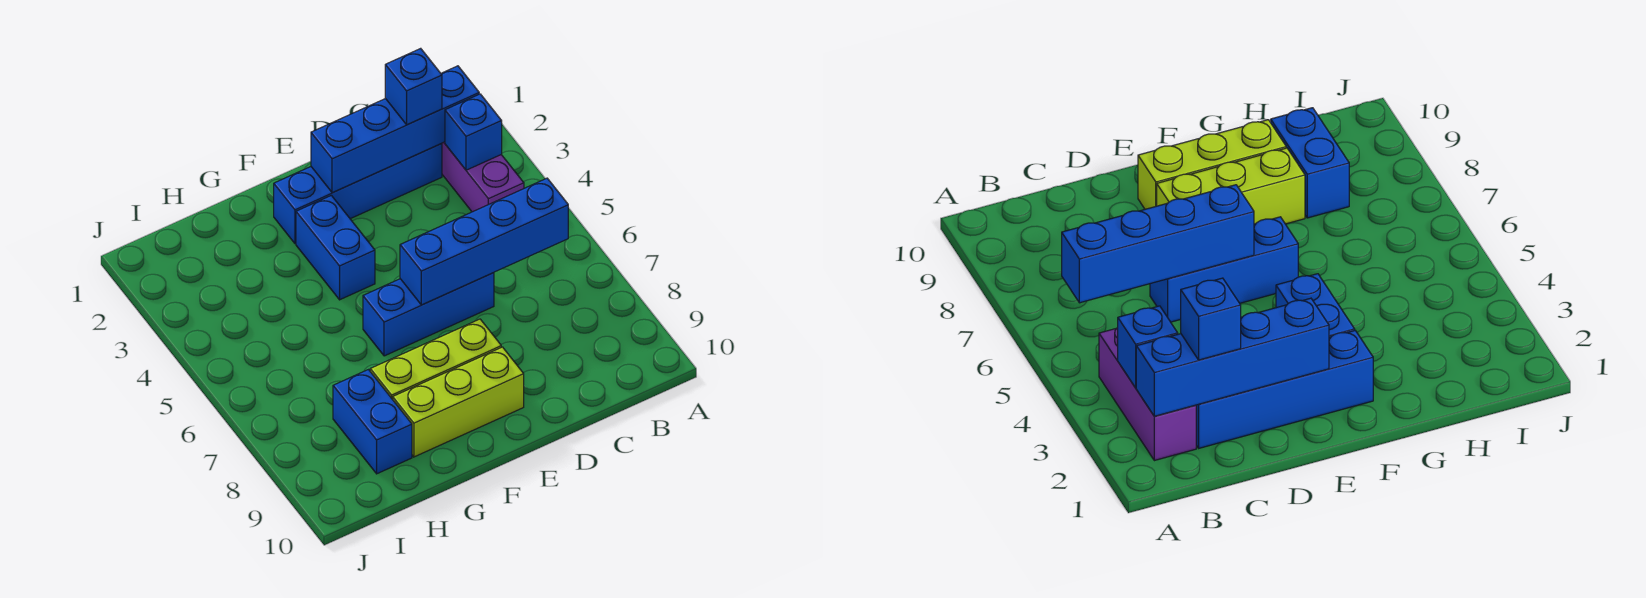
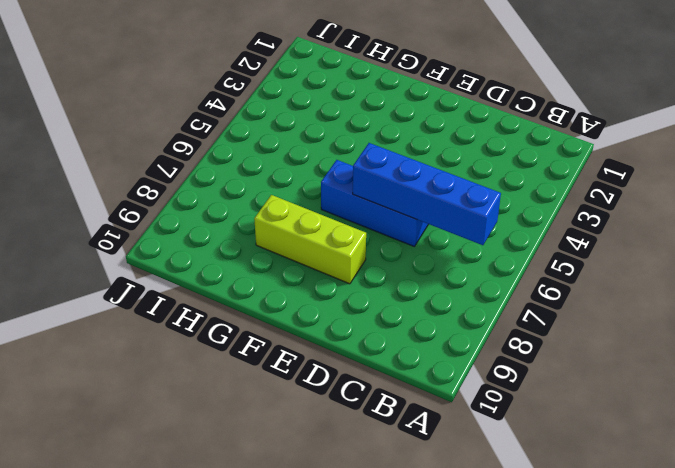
none -> purple brick B2:B4 level 1
none -> blue brick C2:F2 level 1

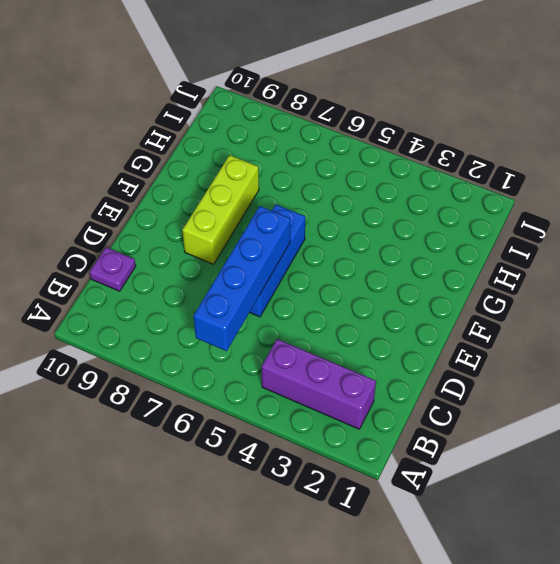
purple plate C10 level 1 -> none
none -> blue brick C2:F2 level 1
none -> lime brick E9:G9 level 1

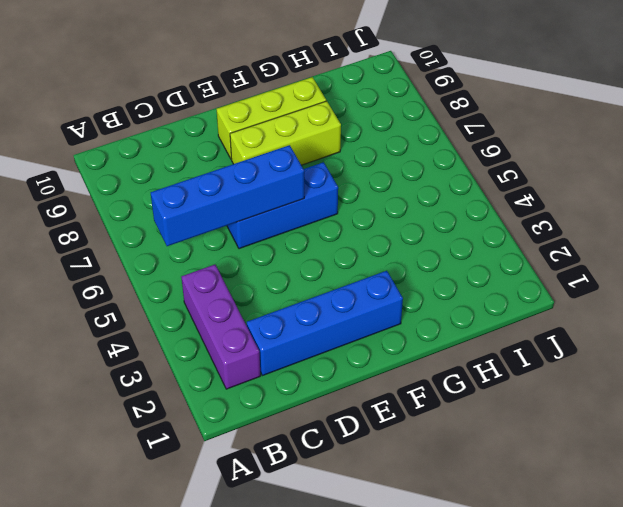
none -> blue brick F3:F4 level 1
none -> blue brick H8:H9 level 1

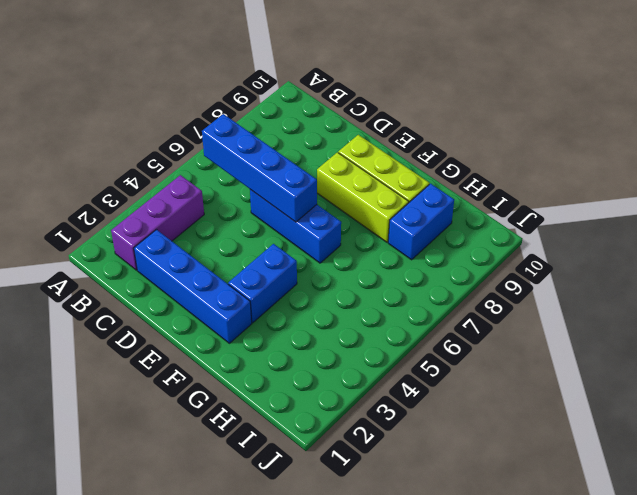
none -> blue brick B2:E2 level 2
none -> blue brick B3 level 2

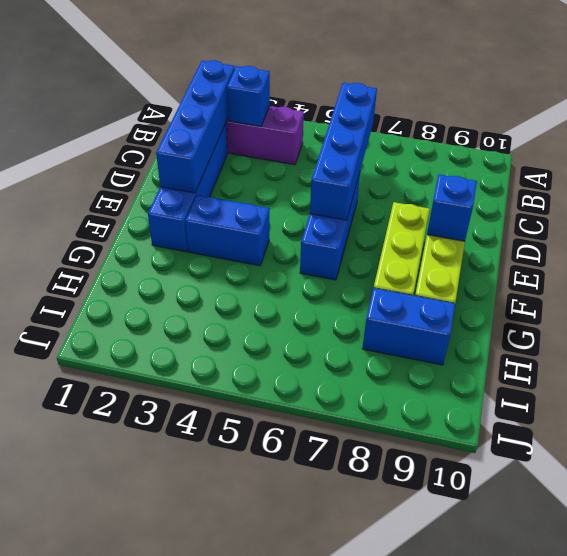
blue brick E9 level 2 -> blue brick C2 level 3

